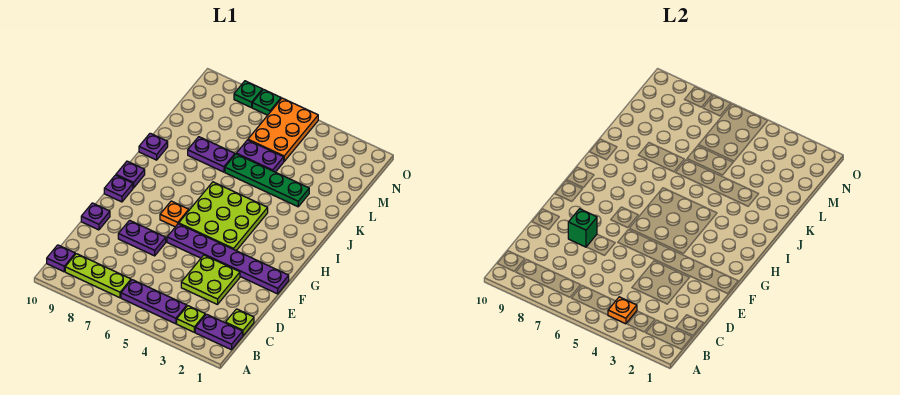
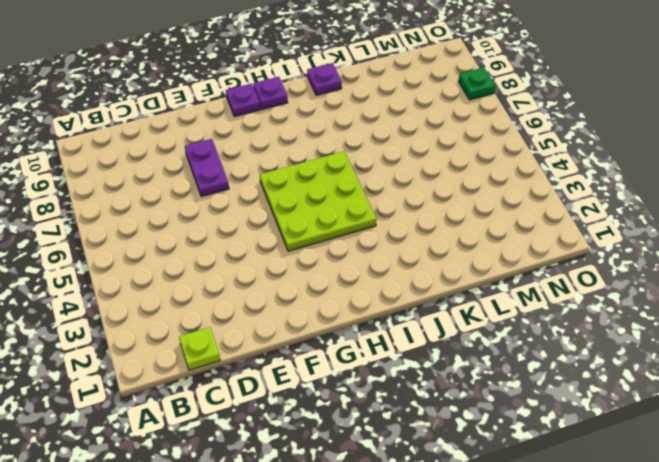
none -> purple plate B1:B2 level 1
none -> lime plate B3 level 1
none -> purple plate B4:B6 level 1

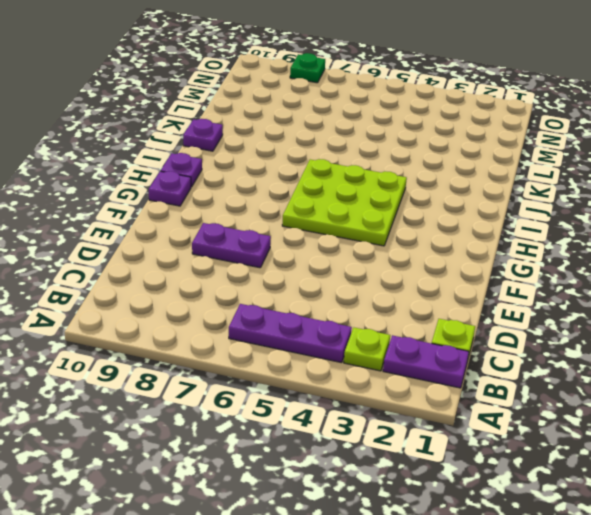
none -> lime plate B7:B9 level 1
none -> purple plate B10 level 1
none -> lime plate D3:E4 level 1

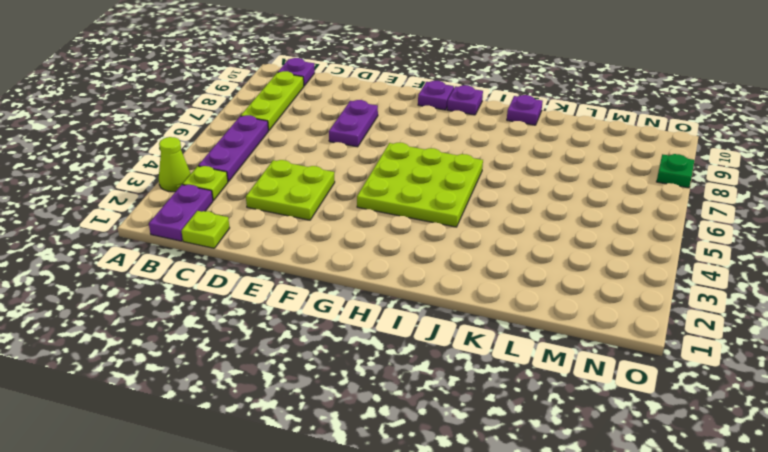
lime cone A3 level 1 -> none
none -> purple plate E10 level 1
none -> purple plate F1:F6 level 1
none -> orange plate G7 level 1

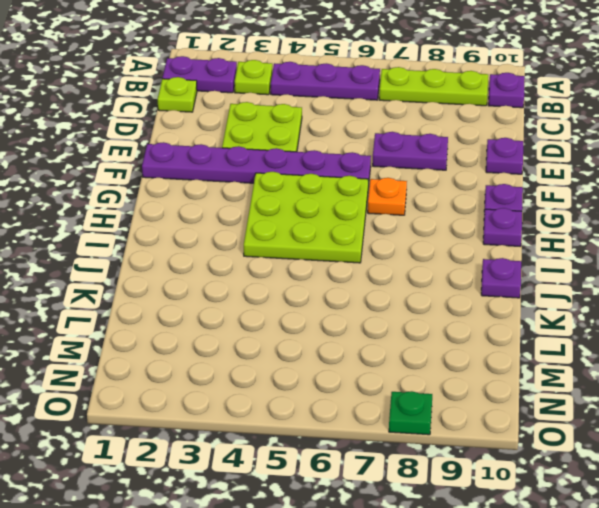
none -> green plate K3:K6 level 1
none -> purple plate K7:K8 level 1
none -> purple plate L5:L6 level 1

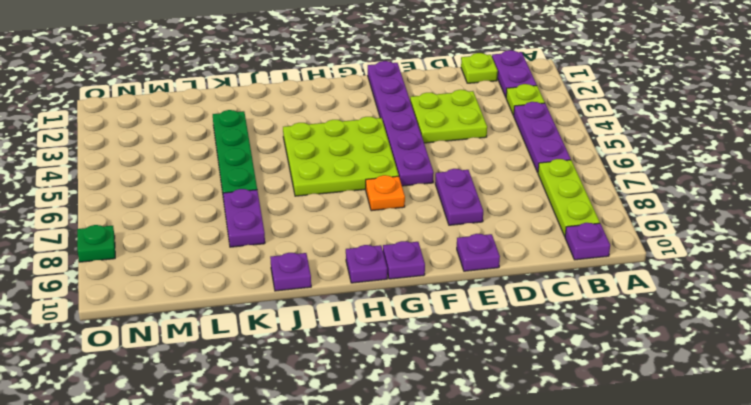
none -> purple plate L5:L6 level 1
none -> orange plate M5:O6 level 1
none -> green plate O7 level 1

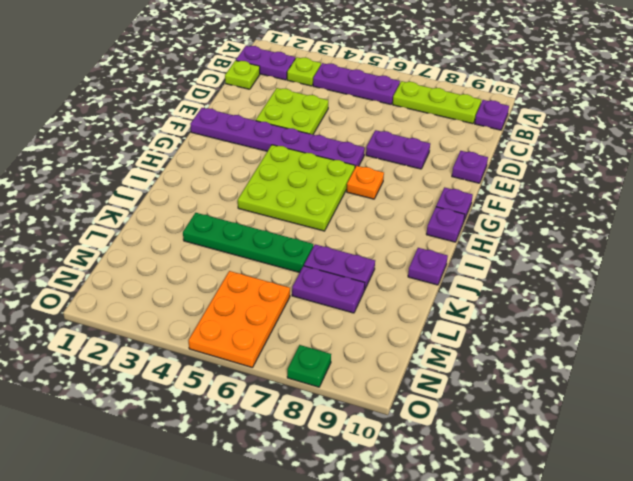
purple plate L7:L8 level 1 -> purple plate L5:L6 level 1
none -> green plate O7 level 1
none -> orange plate B4 level 2
none -> green brick E8 level 2

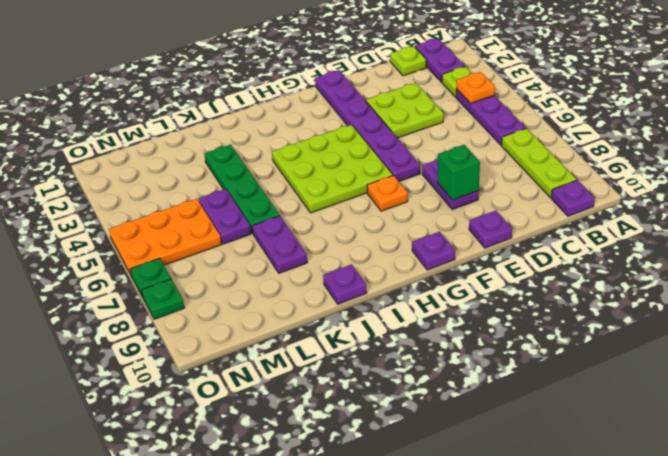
none -> purple plate H10 level 1

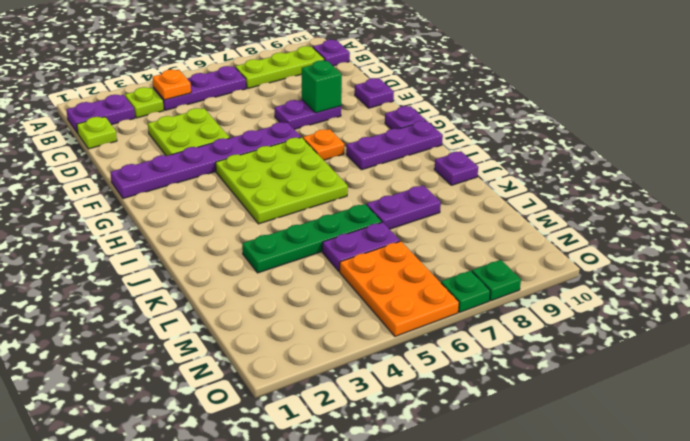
purple plate H8:H10 level 1 -> purple plate H10 level 1

